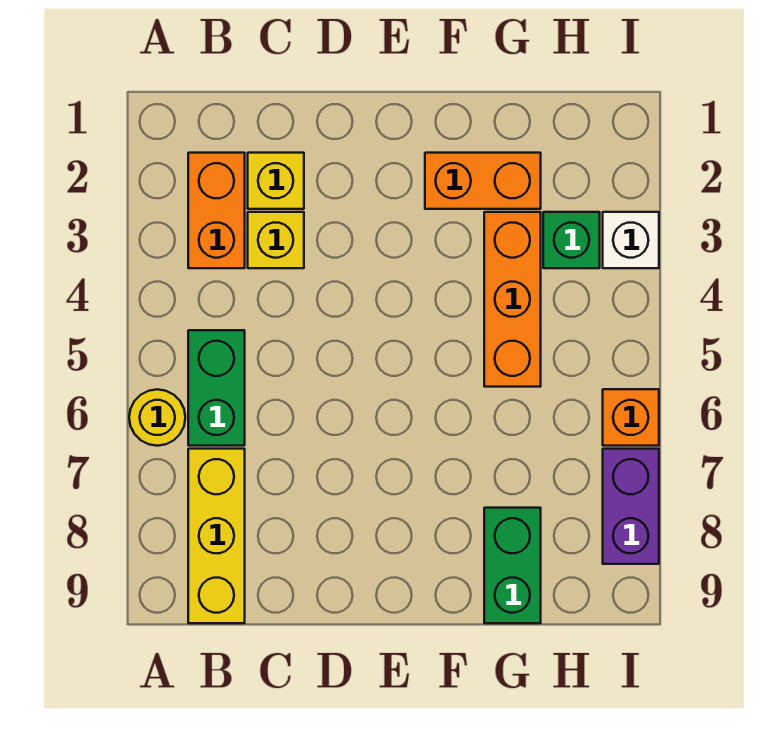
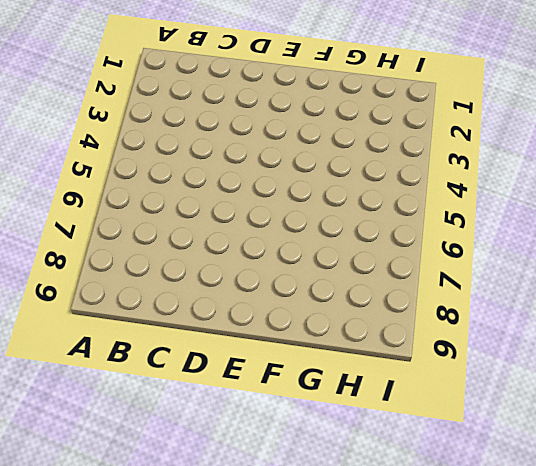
none -> yellow round brick A6 level 1
none -> orange brick B2:B3 level 1
none -> green brick B5:B6 level 1

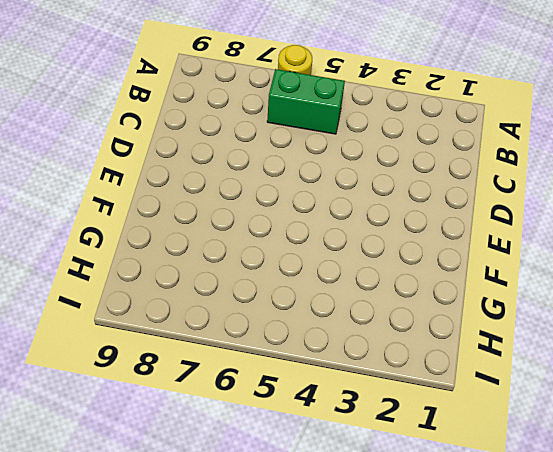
none -> orange brick B2:B3 level 1
none -> yellow brick B7:B9 level 1
none -> yellow brick C2 level 1

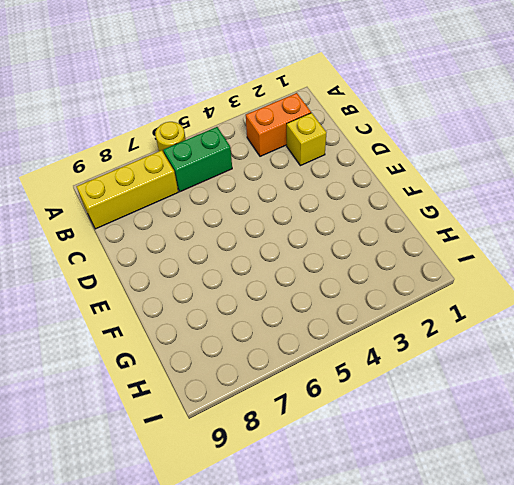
none -> yellow brick C3 level 1
none -> orange brick F2:G2 level 1
none -> orange brick G3:G5 level 1

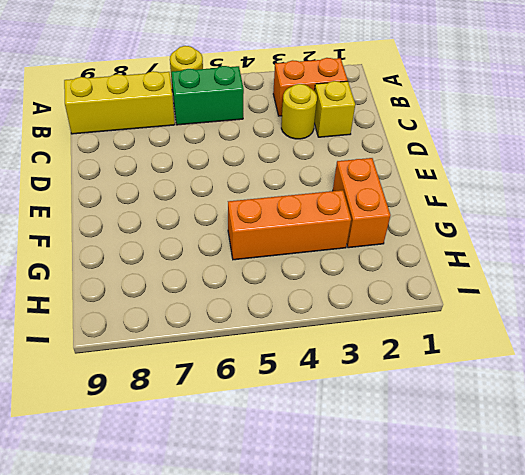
yellow round brick C3 level 1 -> yellow brick C3 level 1
none -> green brick G8:G9 level 1
none -> green brick H3 level 1
none -> white brick I3 level 1

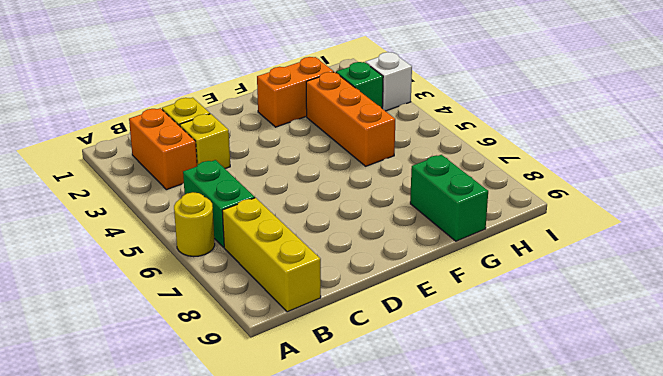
none -> orange brick I6 level 1
none -> purple brick I7:I8 level 1

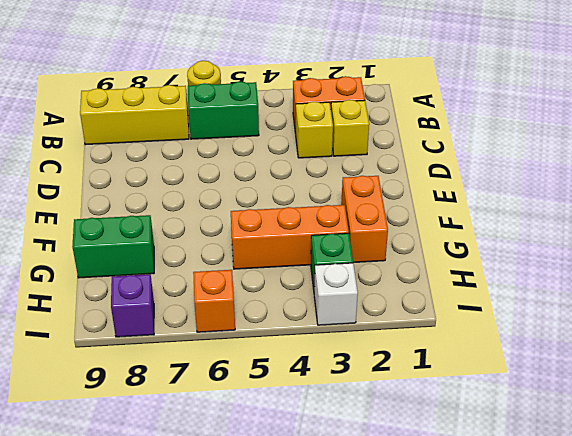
purple brick I8 level 1 -> purple brick I7:I8 level 1

